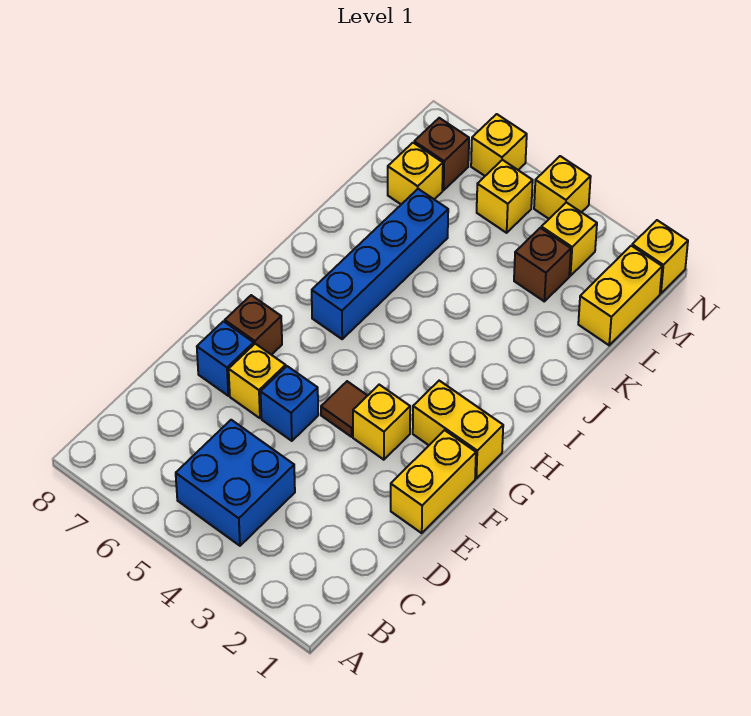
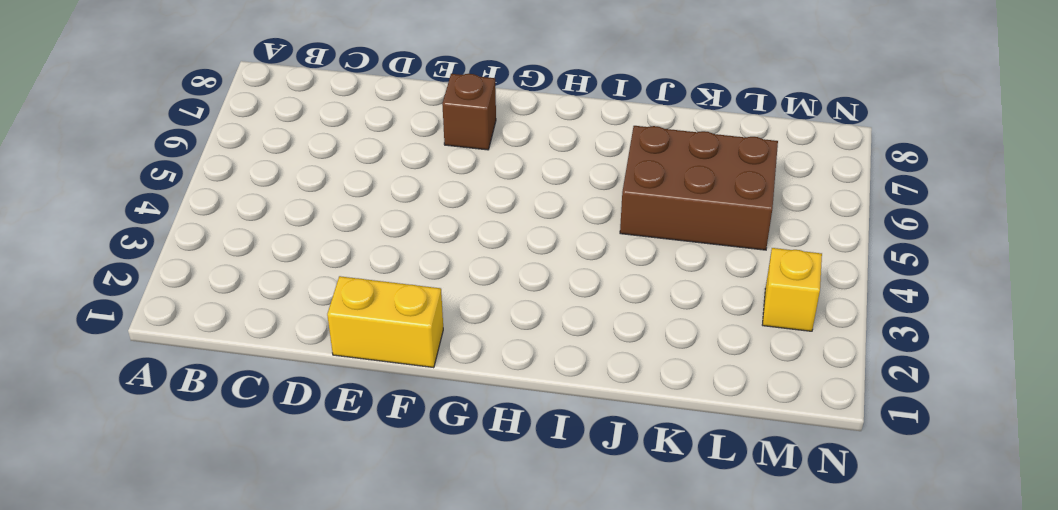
brown brick J5:L6 level 1 -> blue brick H6:K6 level 1
none -> blue brick B4:C5 level 1
none -> blue brick E5 level 1
none -> yellow brick E6 level 1

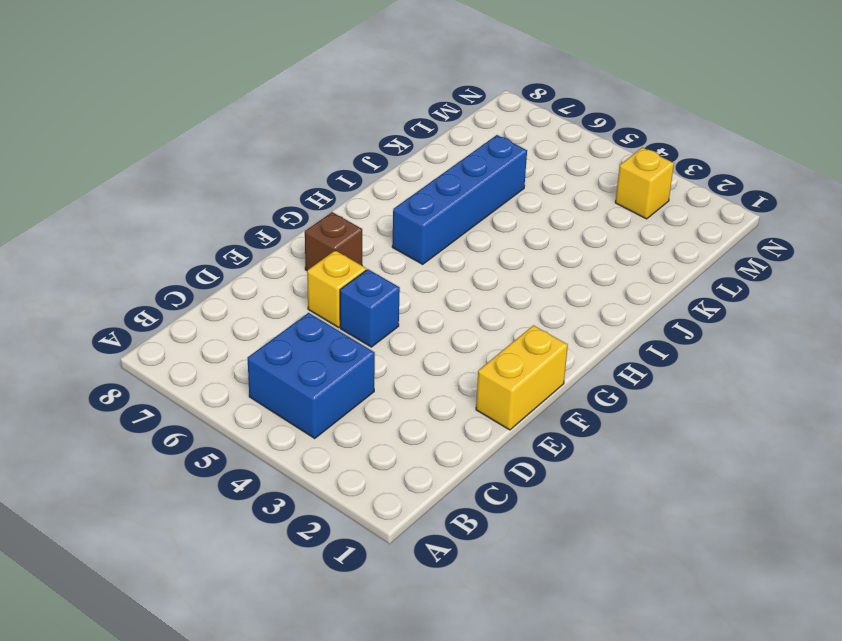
none -> blue brick E7 level 1
none -> yellow brick F3 level 1
none -> brown tile F4 level 1

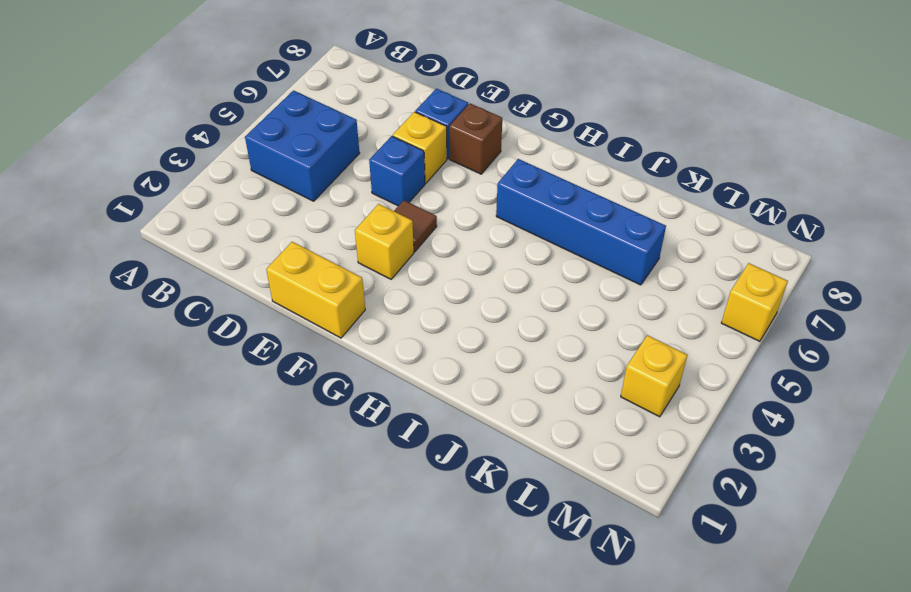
none -> yellow brick G1:G2 level 1
none -> yellow brick L1:M1 level 1
none -> brown brick L3 level 1

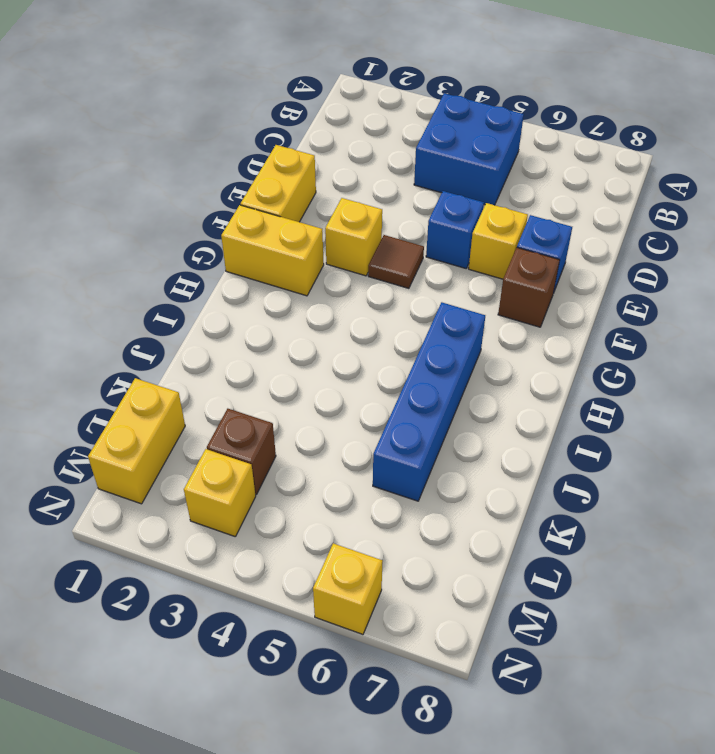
none -> yellow brick L7 level 1
none -> yellow brick M5 level 1
none -> brown brick M7 level 1

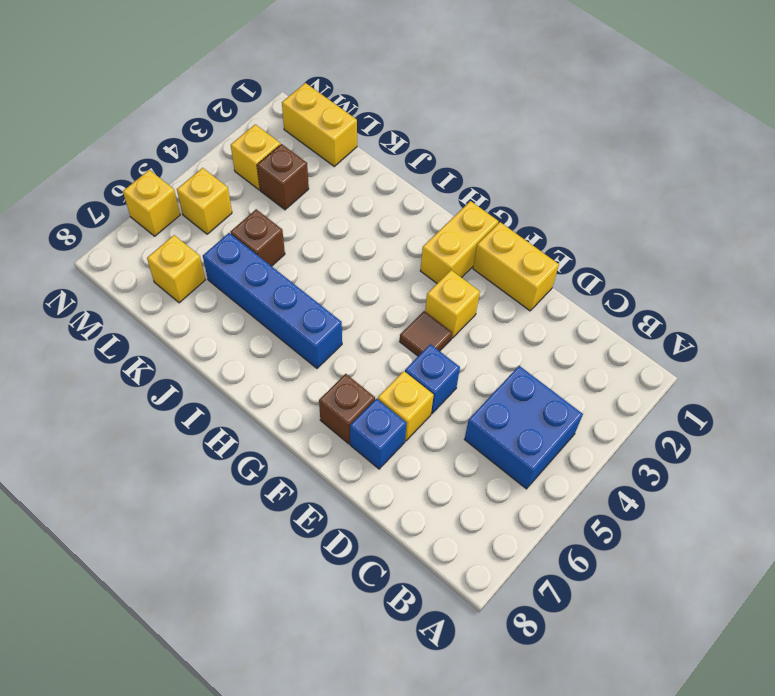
brown brick K5 level 1 -> brown brick M7 level 1
none -> yellow brick N1 level 1
none -> yellow brick N4 level 1

